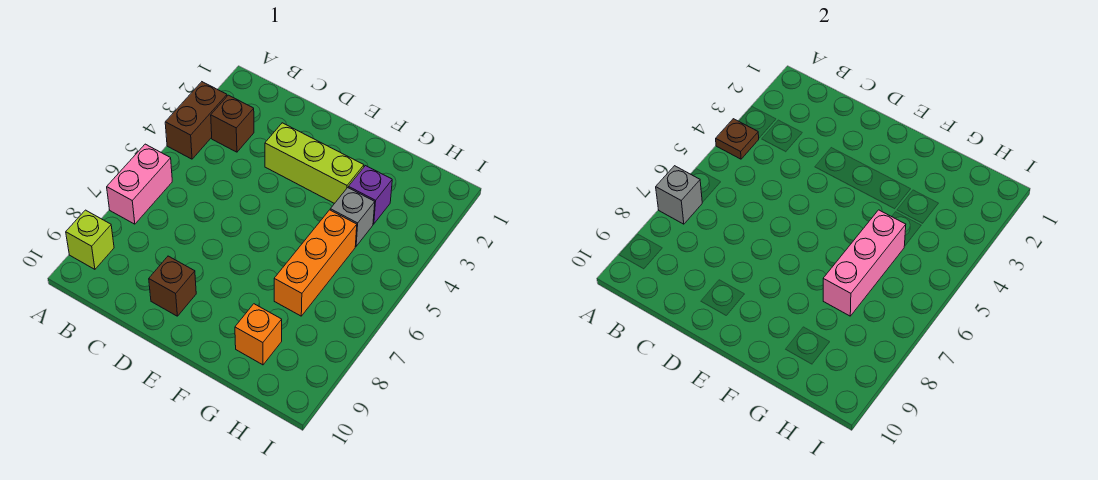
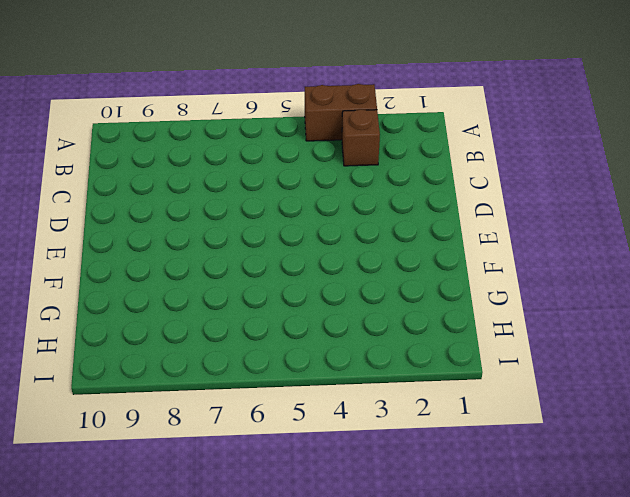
none -> pink brick A6:A7 level 1
none -> lime brick A9 level 1
none -> lime brick D3:F3 level 1

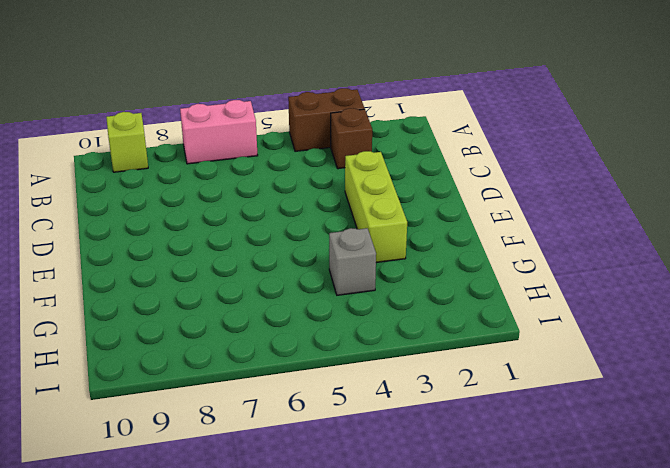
none -> brown brick D9 level 1
none -> purple brick G3 level 1
none -> orange brick G5:G7 level 1

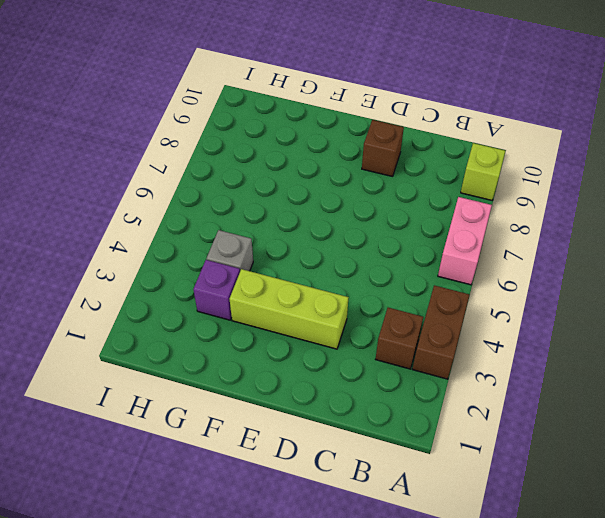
none -> orange brick G5:G7 level 1
none -> orange brick G9 level 1
none -> brown plate A4 level 2

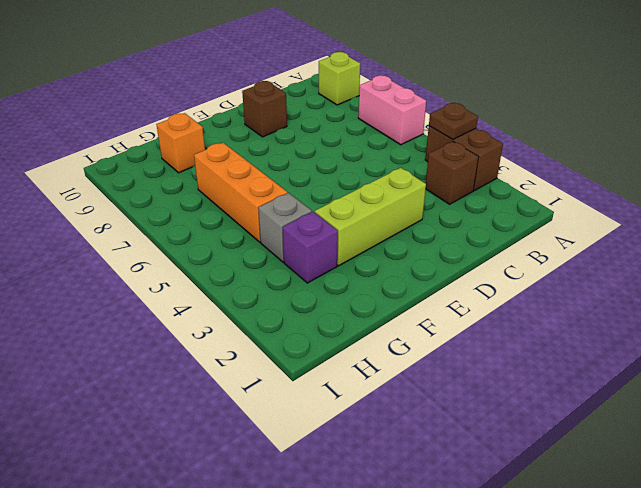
none -> grey brick A7 level 2
none -> pink brick G5:G7 level 2

